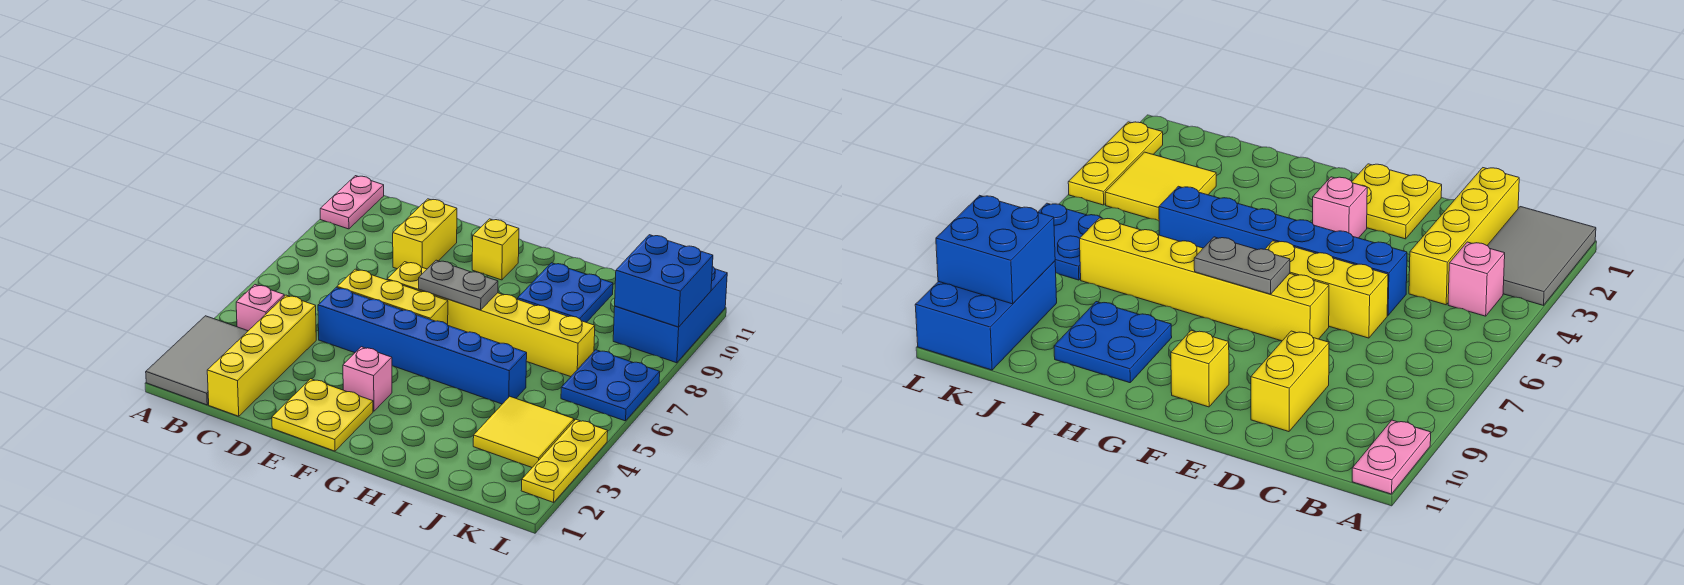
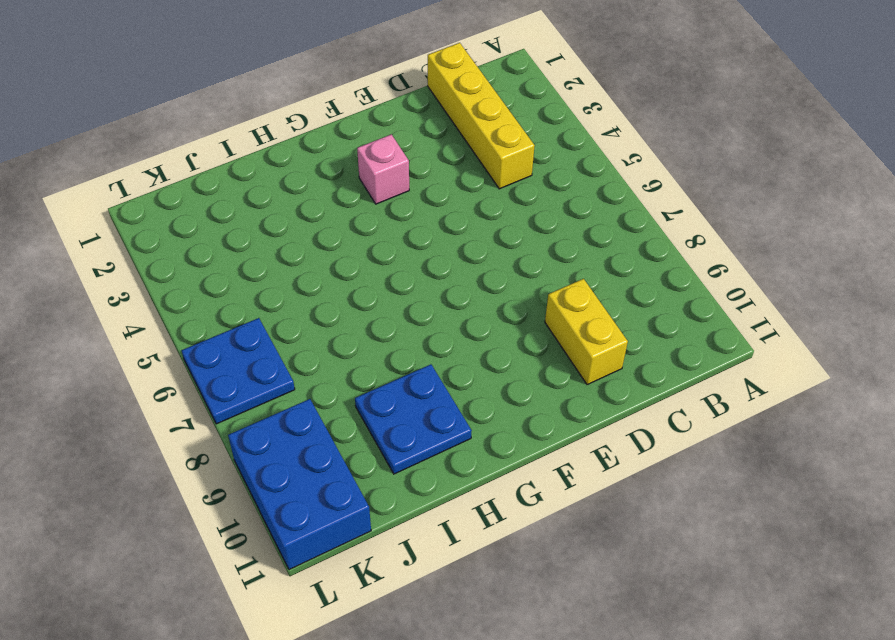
none -> grey tile A1:B3 level 1
none -> pink plate A10:A11 level 1
none -> pink brick B4 level 1

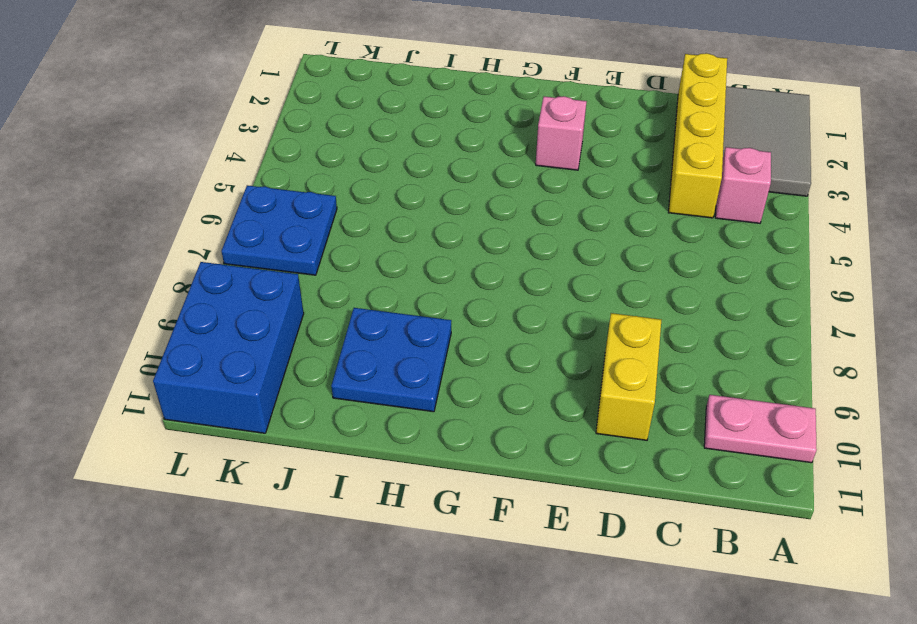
pink plate A10:B10 level 1 -> pink plate A10:A11 level 1
none -> blue brick D5:I5 level 1
none -> yellow brick D6:F6 level 1
none -> yellow plate E1:F2 level 1

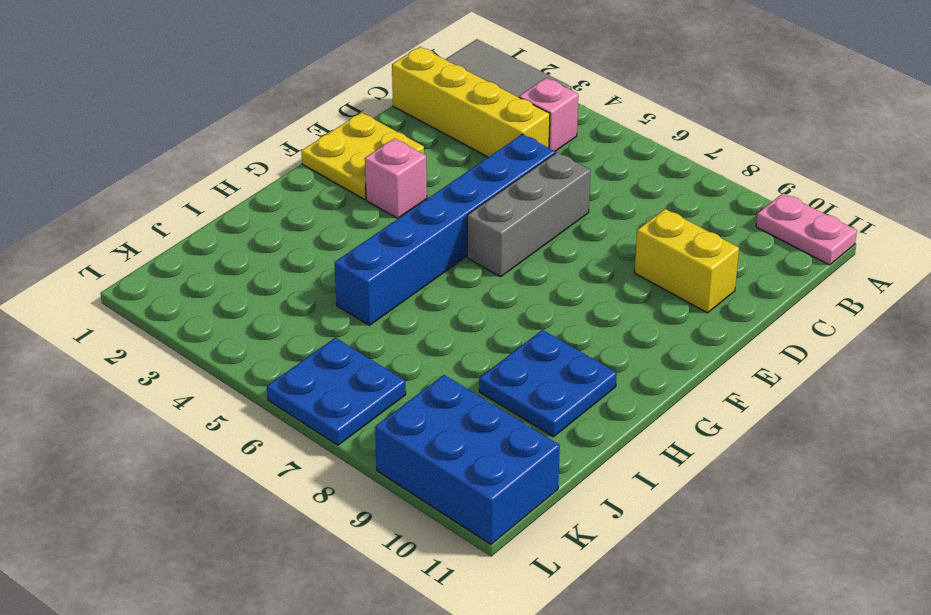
grey brick D6:F6 level 1 -> yellow brick D6:F6 level 1
none -> yellow brick E7:J7 level 1
none -> yellow brick F10 level 1
none -> yellow tile J3:K4 level 1

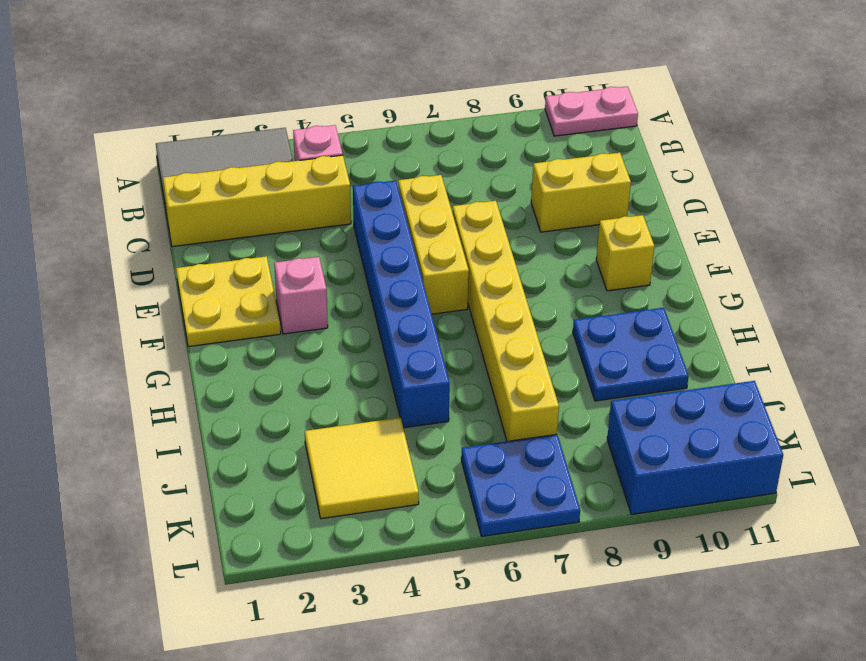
none -> yellow plate L2:L4 level 1
none -> grey plate F7:G7 level 2
none -> blue brick K9:L10 level 2

